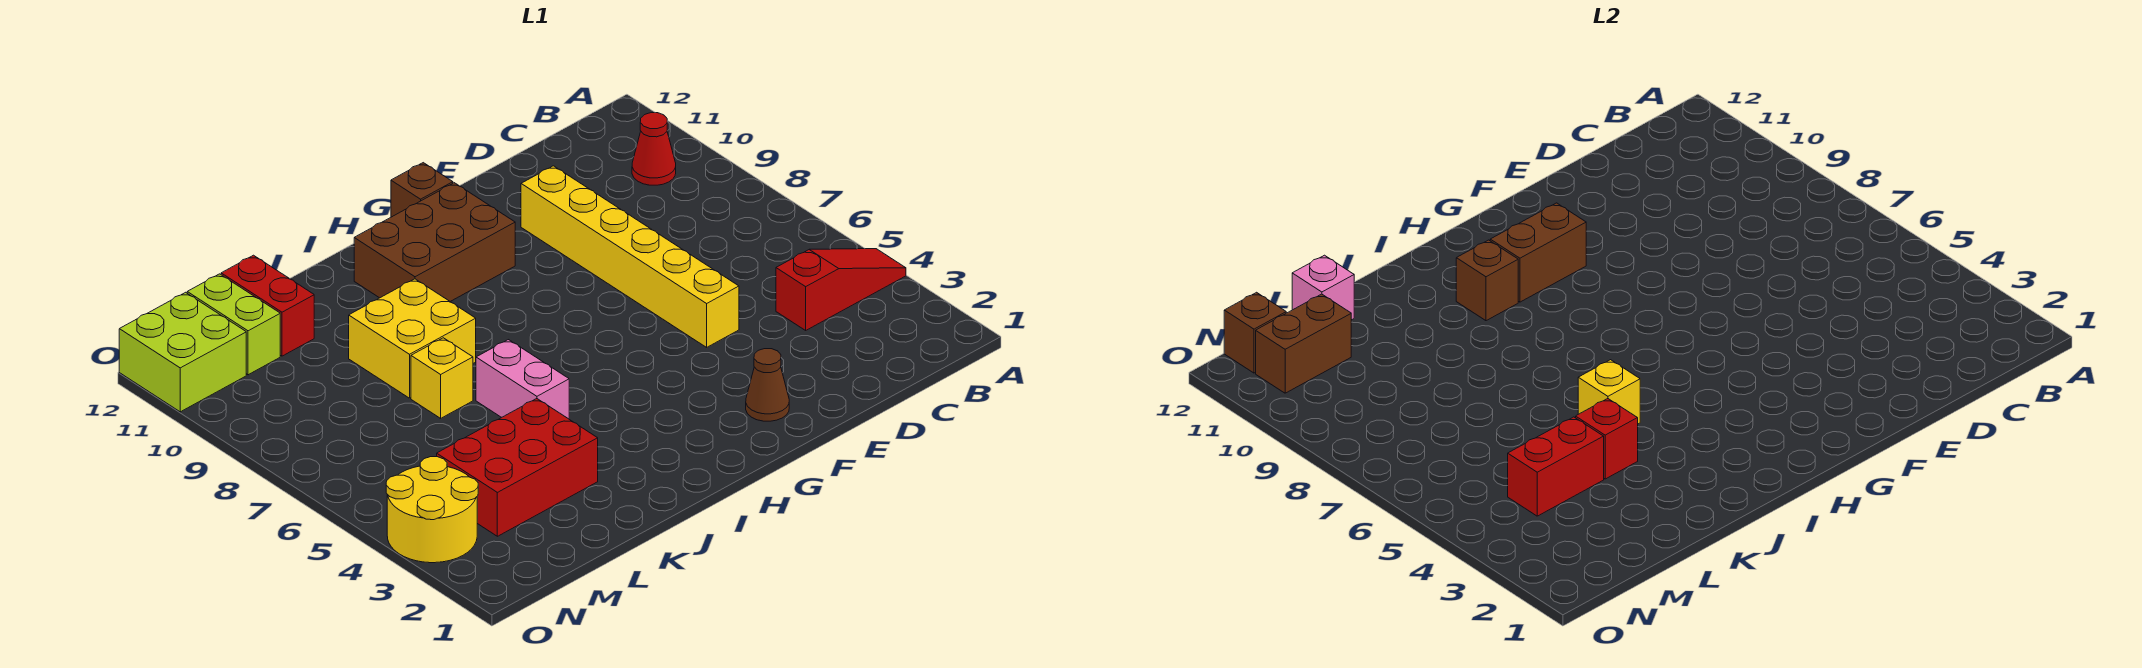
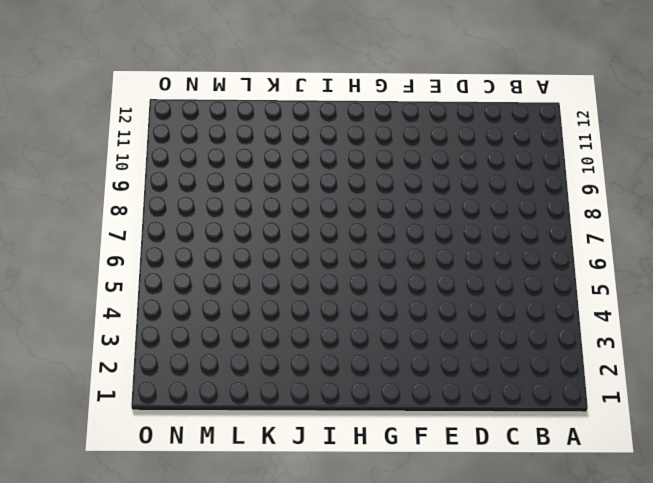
none -> red slope A4:C4 level 1 top C
none -> red cone B10 level 1
none -> yellow brick E5:E10 level 1

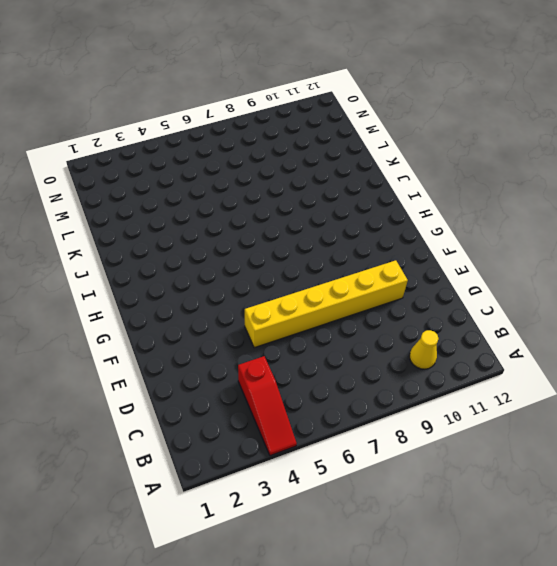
yellow cone B10 level 1 -> red cone B10 level 1
none -> brown cone F2 level 1
none -> brown brick G10:I11 level 1
none -> brown brick G12 level 1

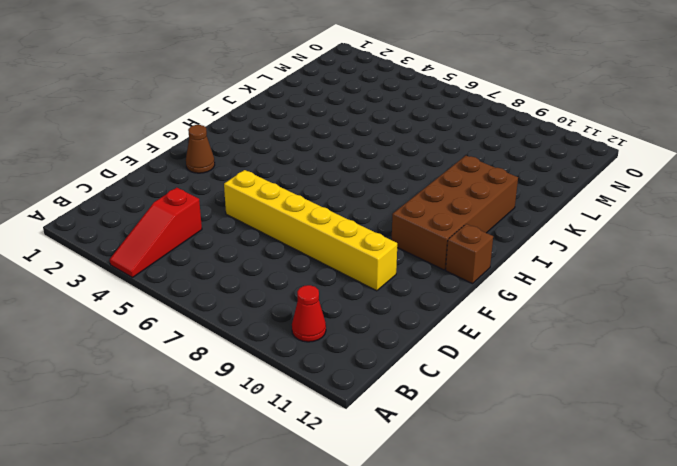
brown brick G10:J11 level 1 -> brown brick G10:I11 level 1
none -> pink brick J5:J6 level 1
none -> yellow brick J8:K9 level 1
none -> red brick K3:M4 level 1

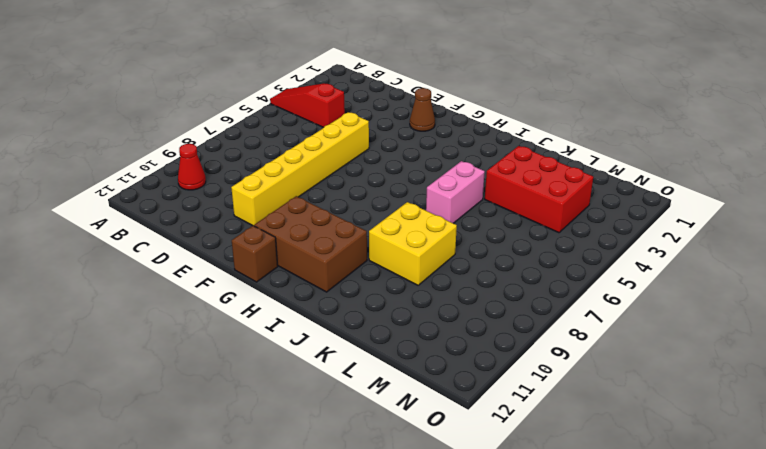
none -> yellow brick K7 level 1
none -> red brick L11:L12 level 1
none -> lime brick M11:M12 level 1

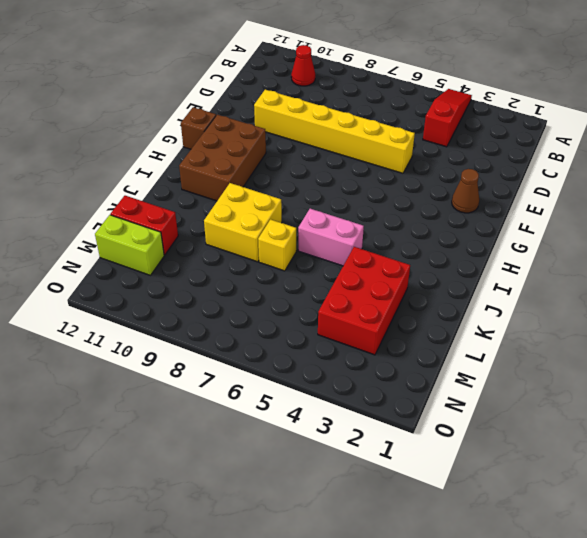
none -> yellow round brick N3:O4 level 1
none -> lime brick N11:O12 level 1
none -> brown brick G10:H10 level 2

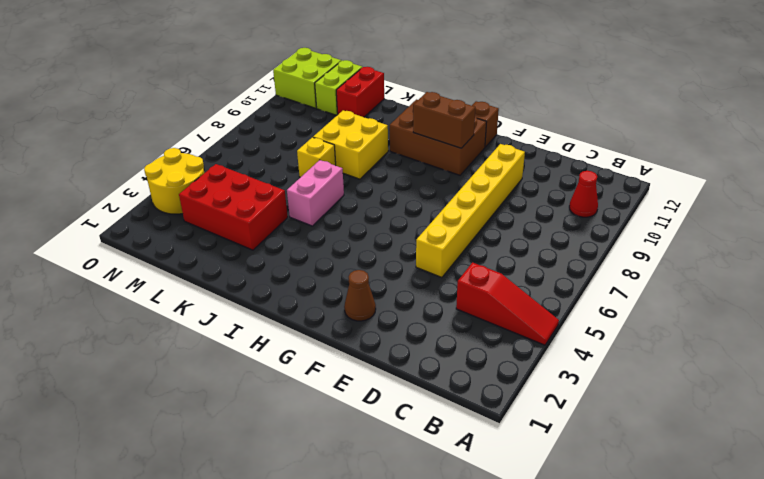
none -> brown brick I10 level 2
none -> yellow brick J5 level 2
none -> red brick K4 level 2

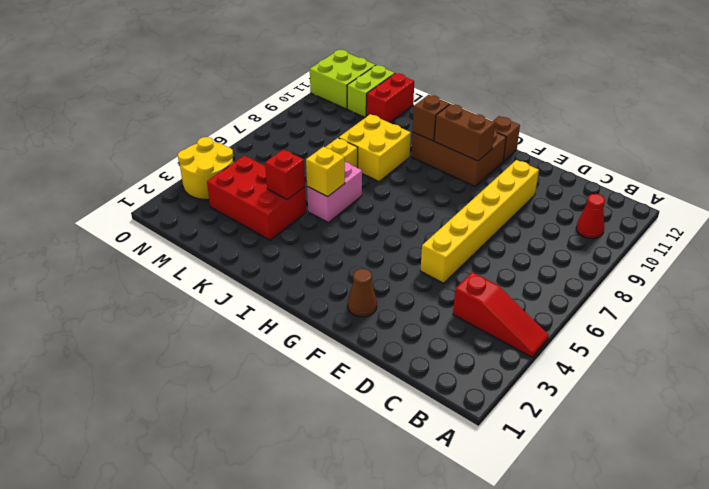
none -> red brick L4:M4 level 2
none -> pink brick L12 level 2
none -> brown brick M11:N11 level 2

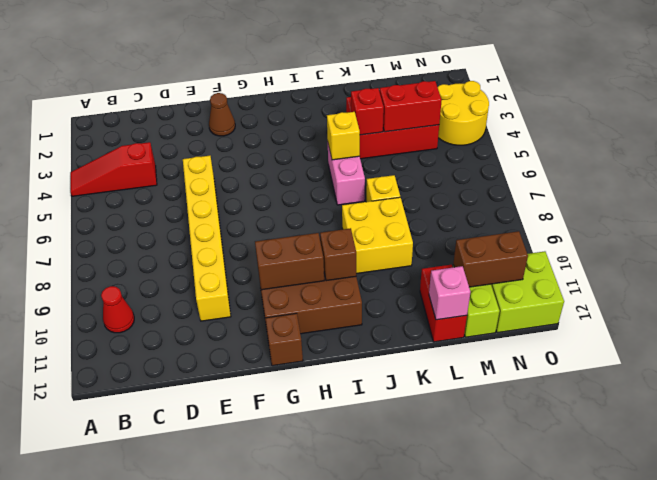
none -> brown brick N12 level 2

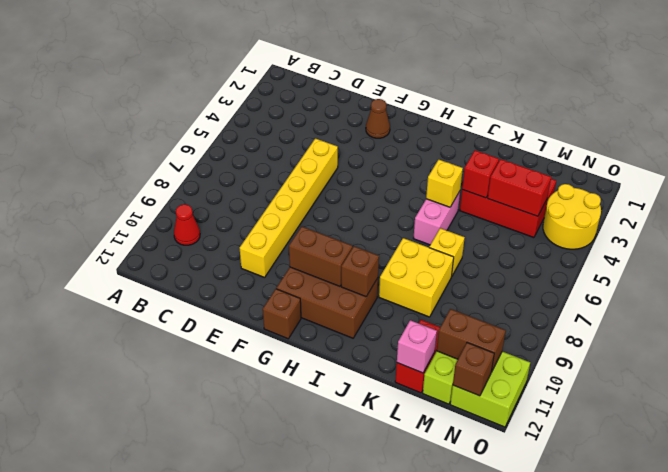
none -> red slope A4:C4 level 1 top C

